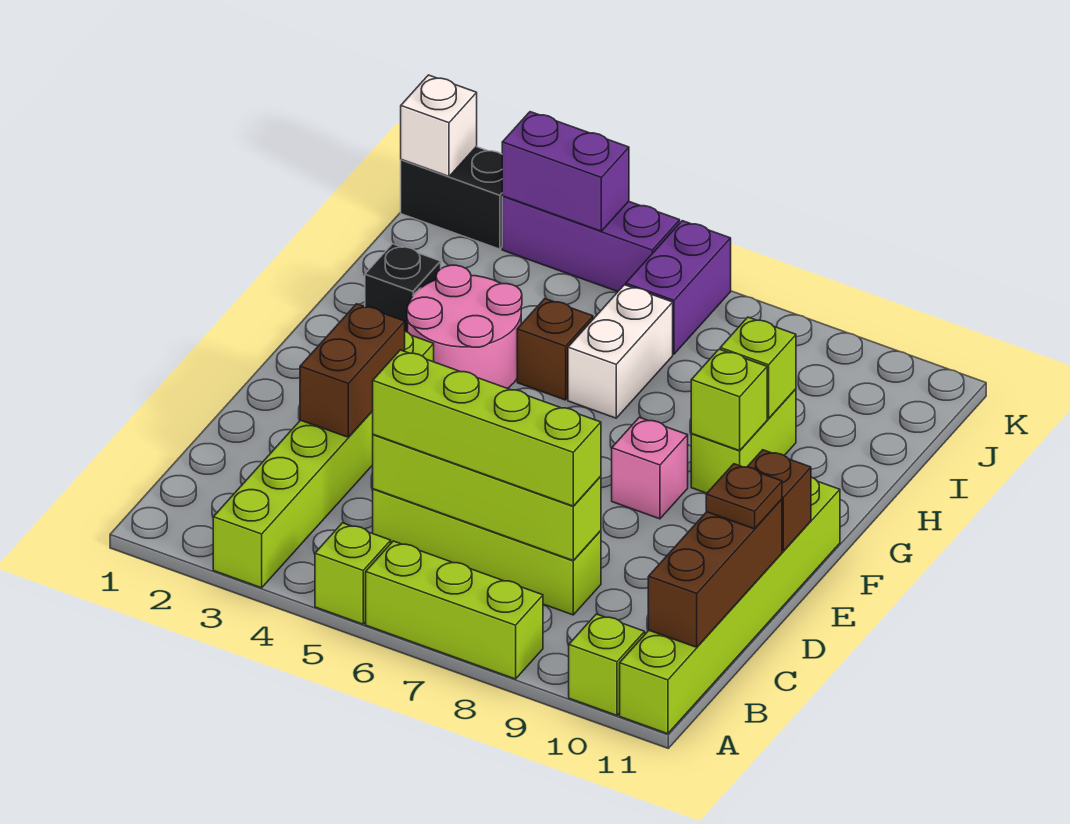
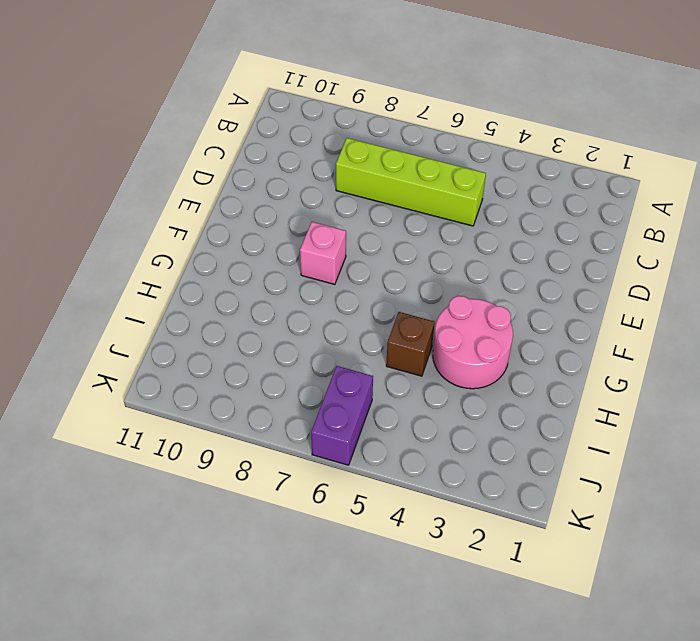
none -> lime brick A3:F3 level 1
none -> lime brick A5 level 1
none -> lime brick A6:A8 level 1

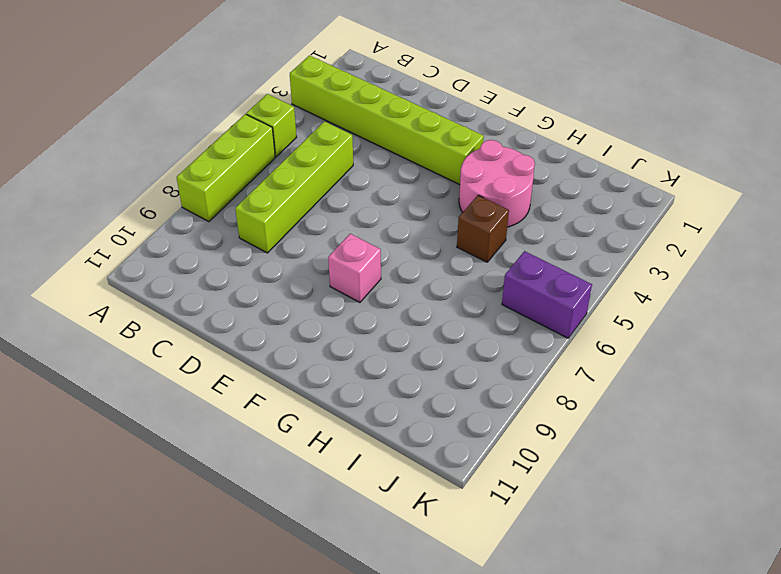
none -> lime brick A10 level 1
none -> lime brick A11:F11 level 1
none -> lime brick G9:H9 level 1

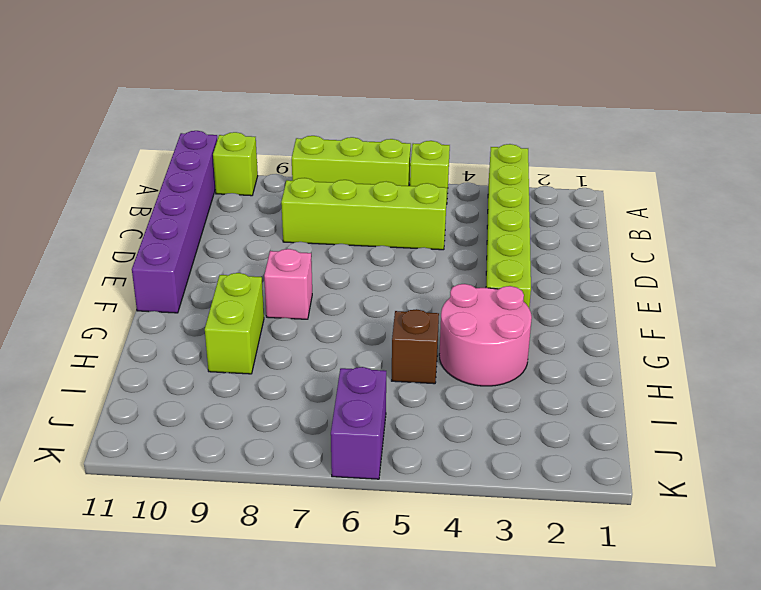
purple brick A11:F11 level 1 -> lime brick A11:F11 level 1
none -> black brick H2 level 1
none -> white brick H6:I6 level 1
none -> black brick K1:K2 level 1

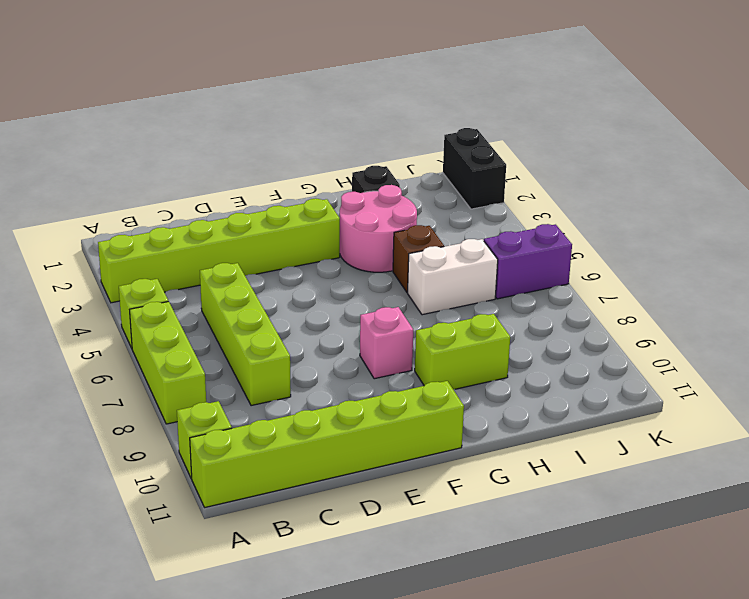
none -> purple brick K3:K5 level 1
none -> brown brick B11:D11 level 2
none -> lime brick C5:C8 level 2

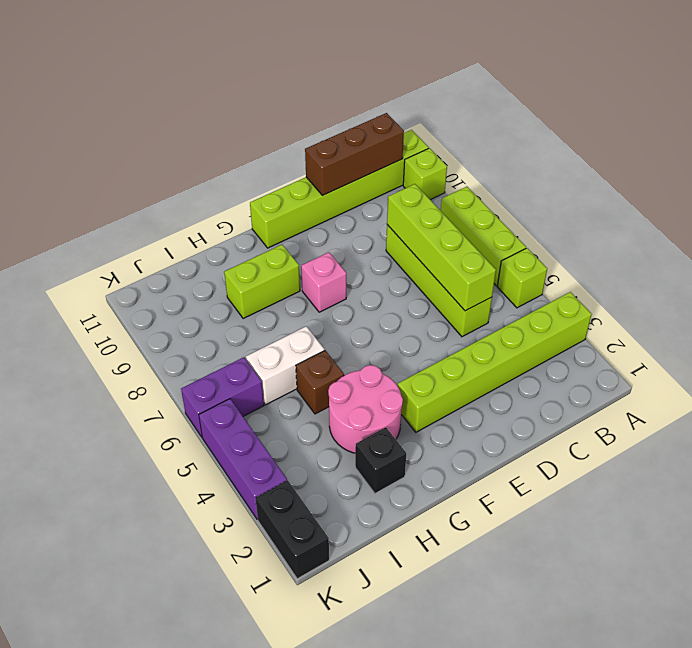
none -> brown brick D3:E3 level 2
none -> brown brick E11 level 2
none -> lime brick G9 level 2

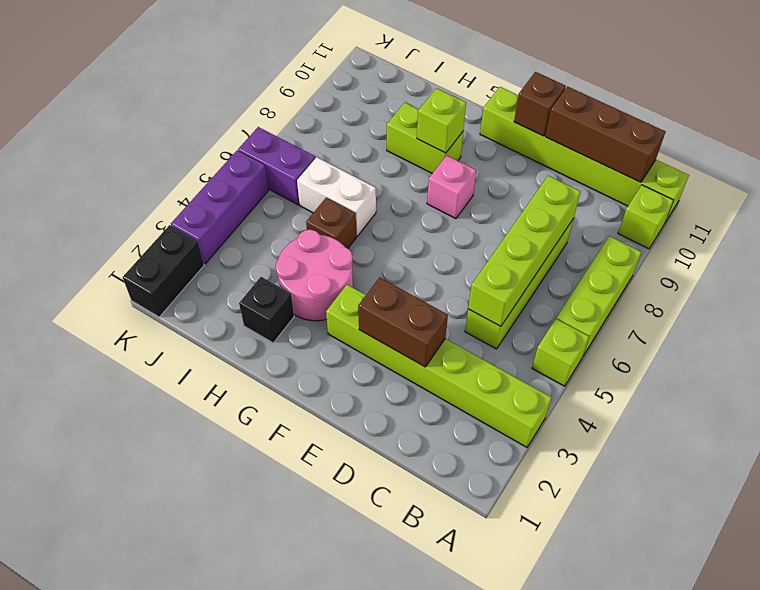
none -> lime brick H9 level 2
none -> white brick K1 level 2
none -> purple brick K3:K4 level 2

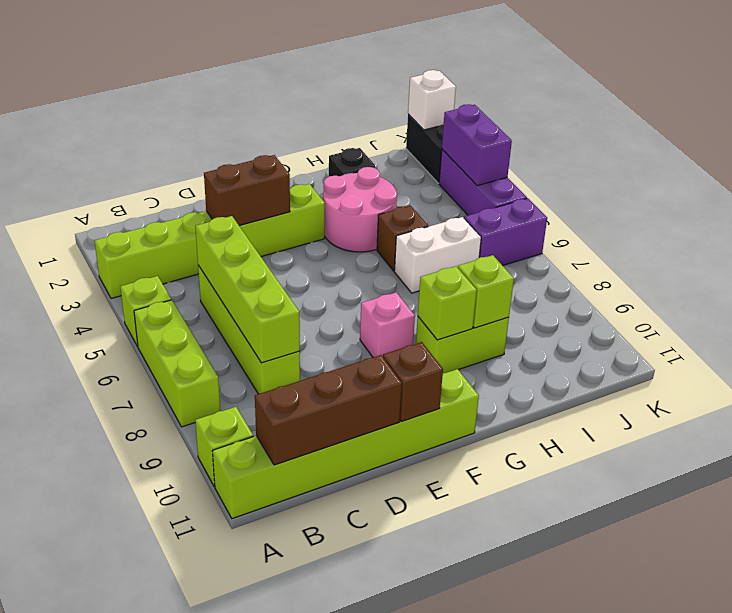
none -> lime brick C5:C8 level 3
none -> brown plate D11 level 3

